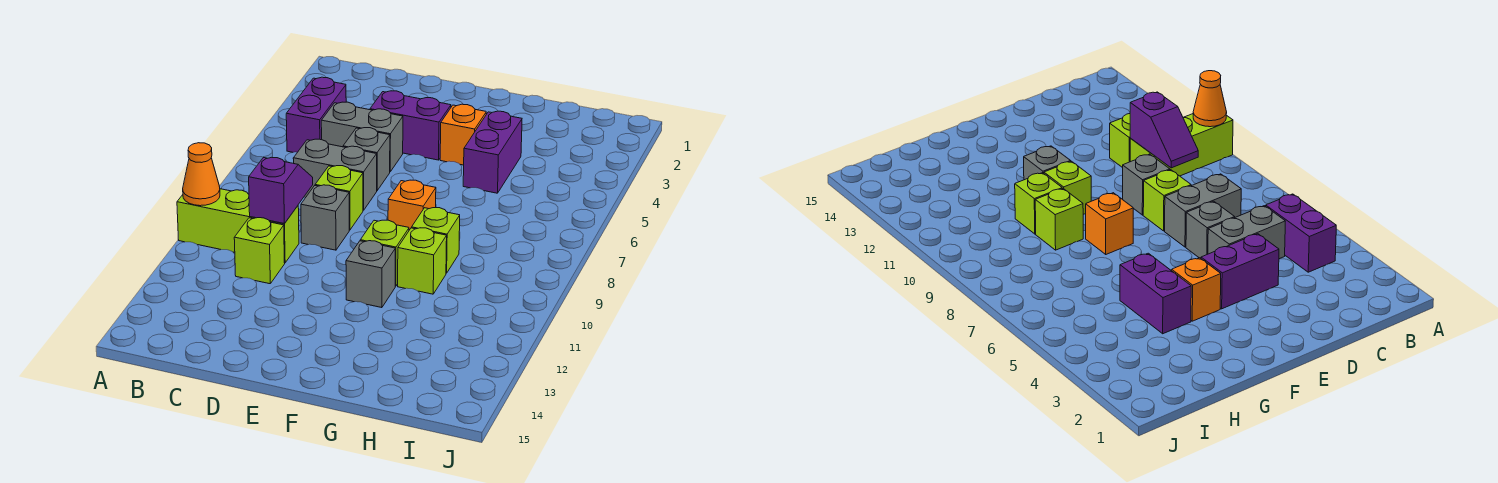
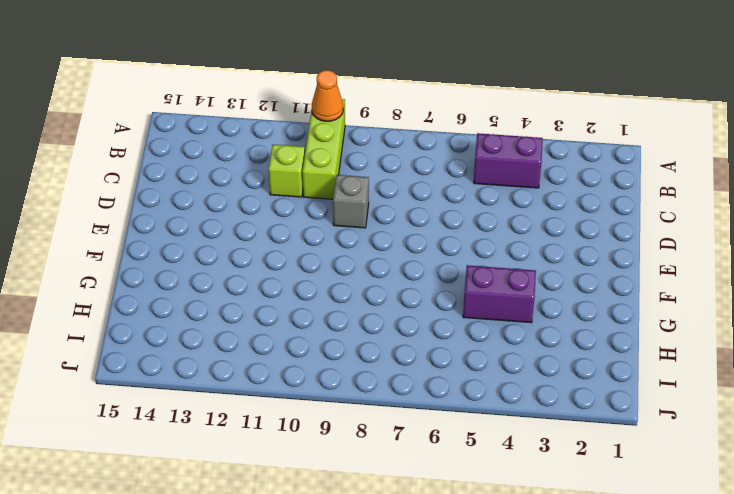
none -> grey brick C5:D5 level 1
none -> grey brick C7:D7 level 1
none -> purple brick D4:E4 level 1

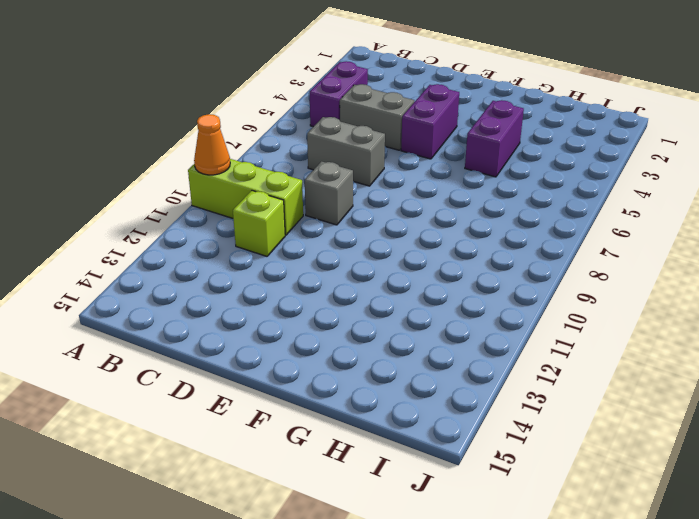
purple brick E4:E5 level 1 -> purple brick D4:E4 level 1
none -> grey brick D6 level 1
none -> lime brick D8 level 1
none -> orange brick F4 level 1

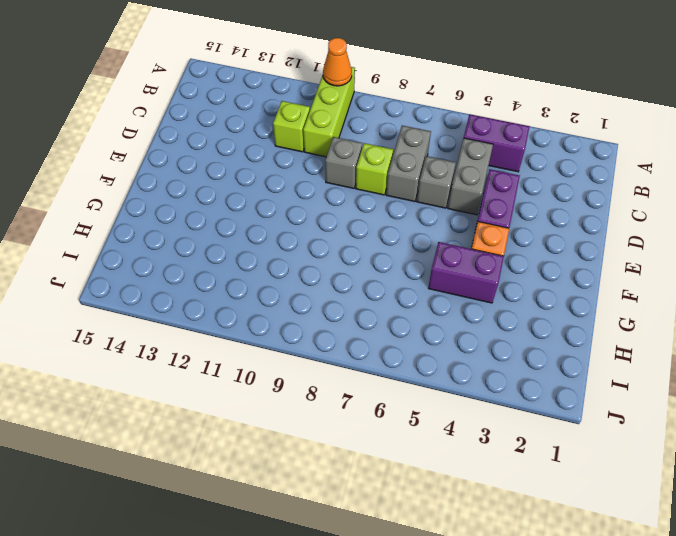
none -> orange brick F8 level 1
none -> lime brick F10 level 1
none -> grey brick F11 level 1

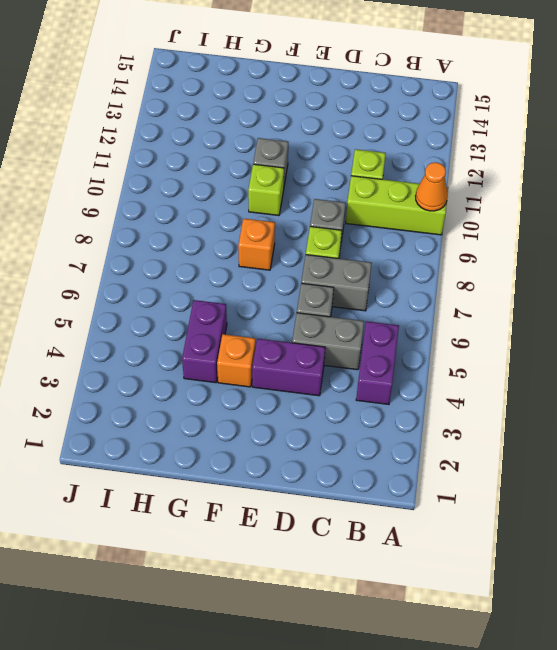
none -> lime brick G9 level 1
none -> lime brick G10 level 1
none -> purple slope C9:C10 level 2 top 10

